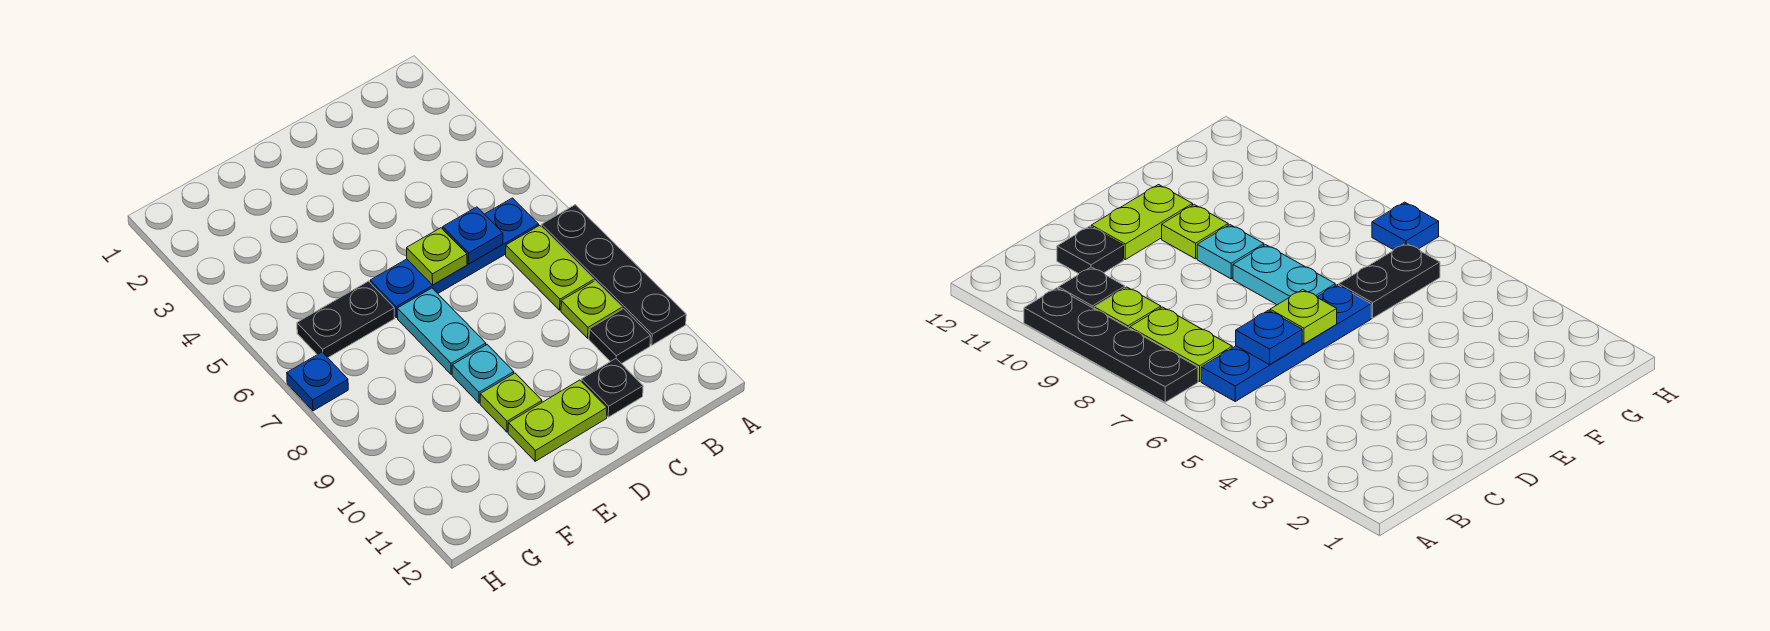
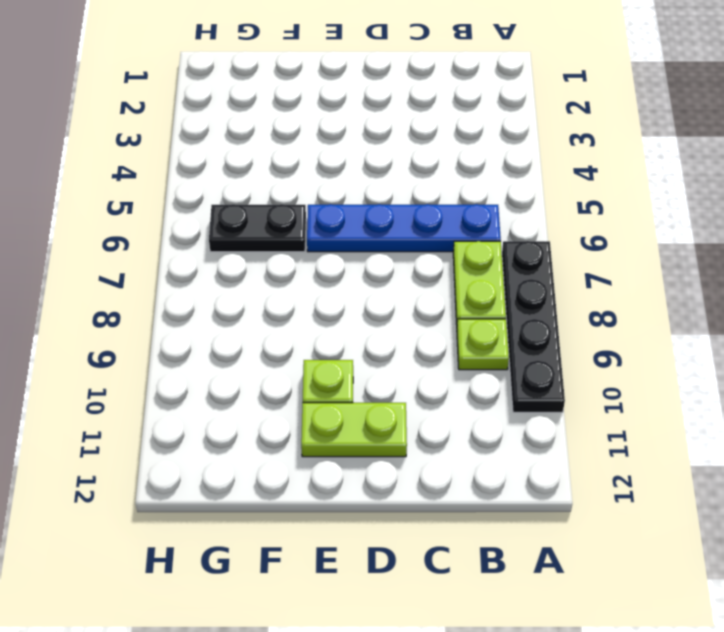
none -> black plate B10 level 1
none -> black plate C11 level 1
none -> cyan plate E7:E8 level 1

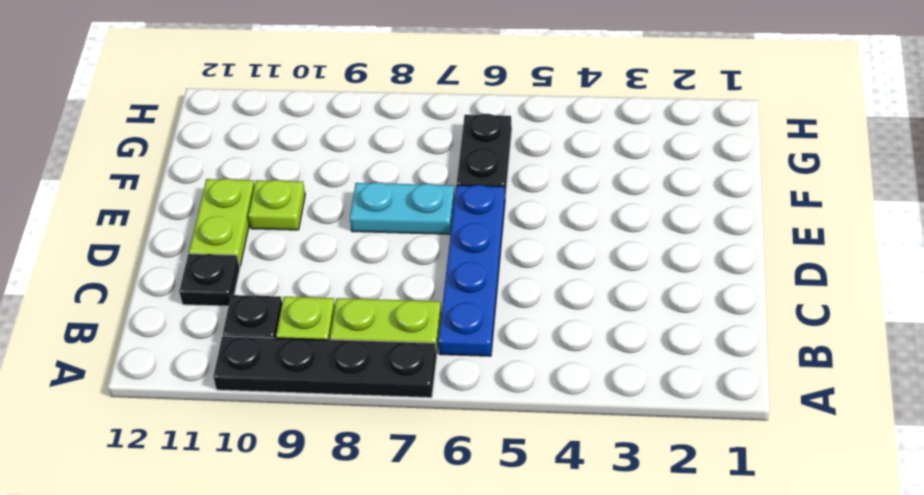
none -> cyan plate E9 level 1
none -> blue plate H7 level 1
none -> blue plate C6 level 2

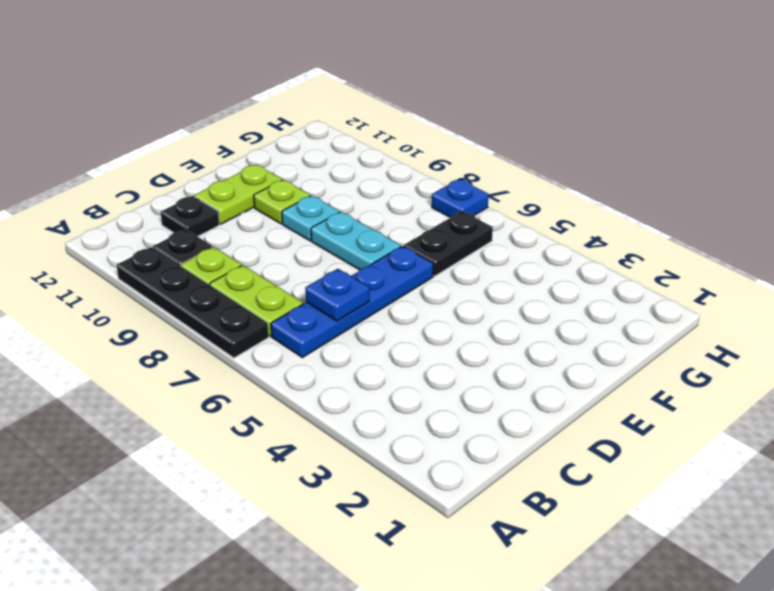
none -> lime plate D6 level 2

